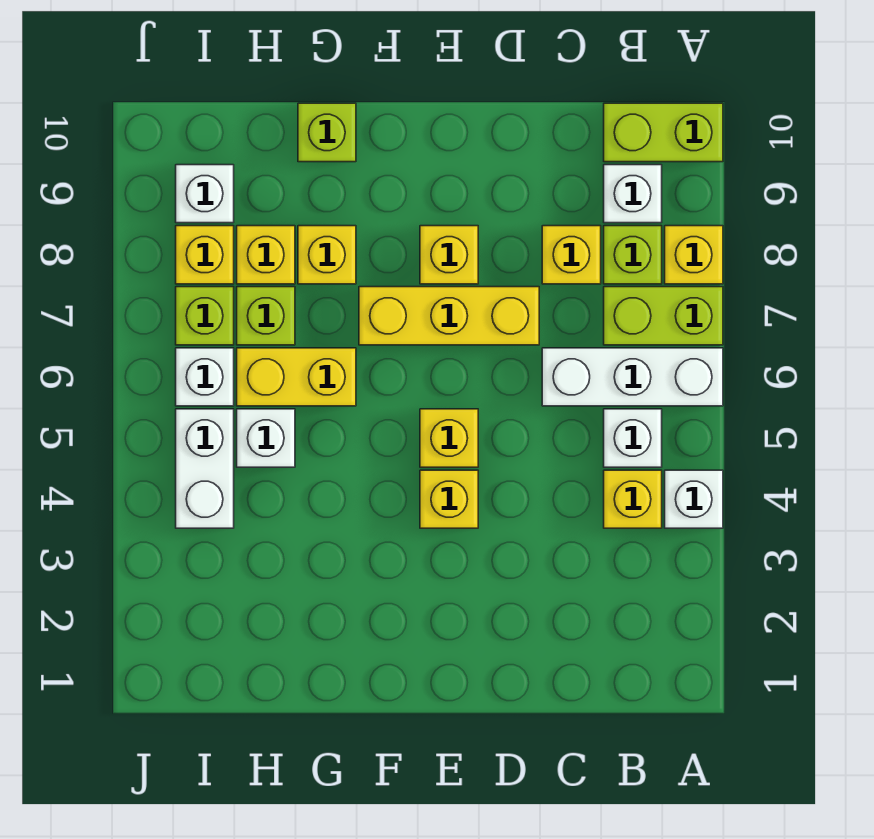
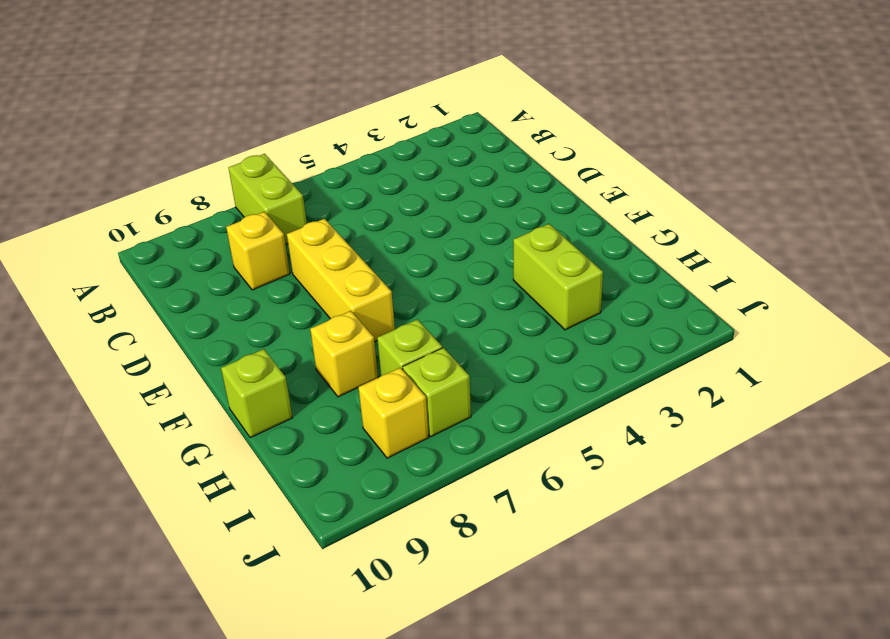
lime brick G3:H3 level 1 -> lime brick A10:B10 level 1
none -> white brick A4 level 1
none -> white brick A6:C6 level 1
none -> yellow brick A8 level 1

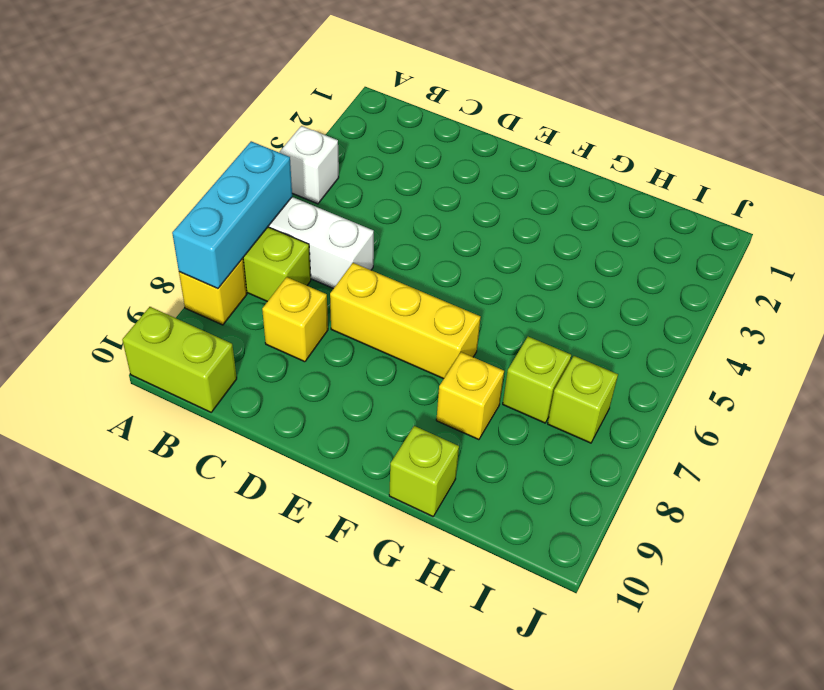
cyan brick A6:A8 level 2 -> none
none -> yellow brick B4 level 1
none -> white brick B5 level 1
none -> lime brick B8 level 1

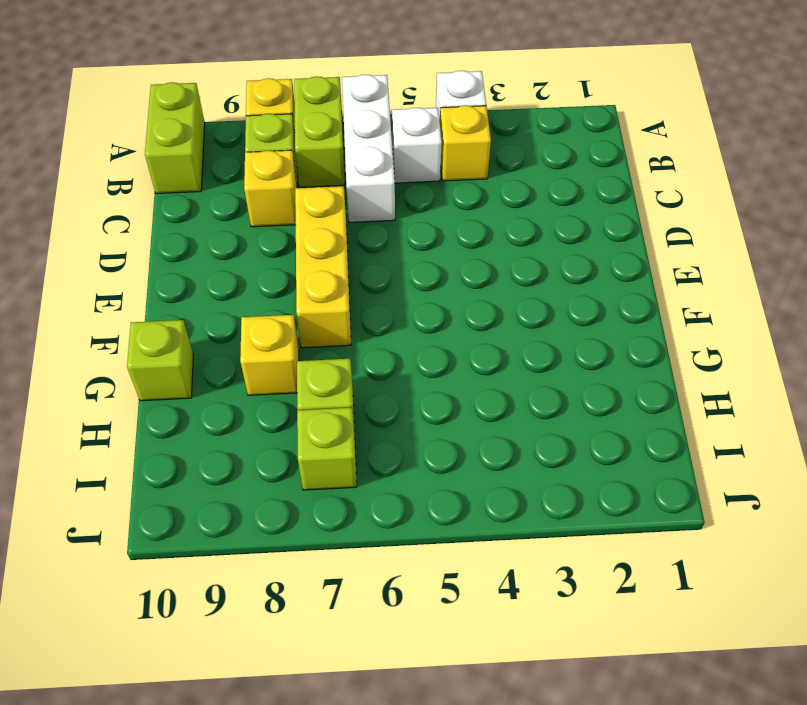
none -> white brick B9 level 1
none -> yellow brick E4 level 1
none -> yellow brick E5 level 1

